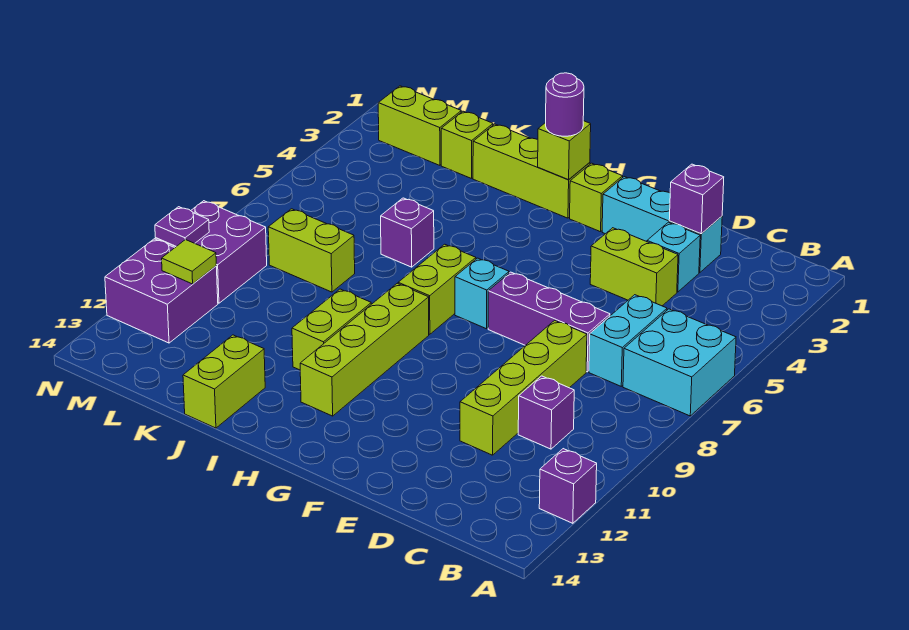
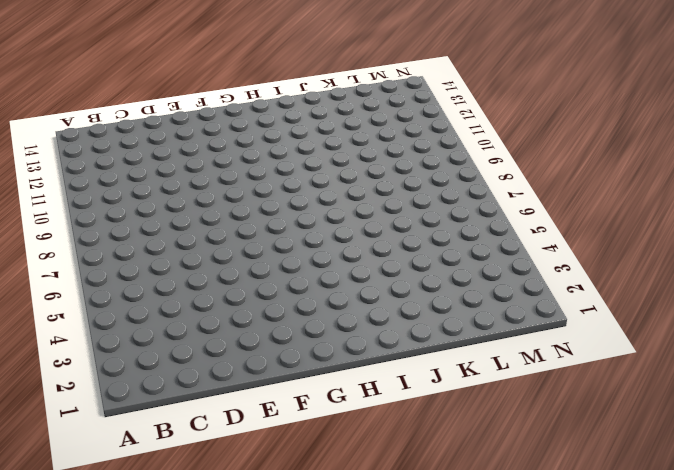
none -> cyan brick A6:B7 level 1
none -> purple brick A12 level 1
none -> cyan brick C6:C7 level 1

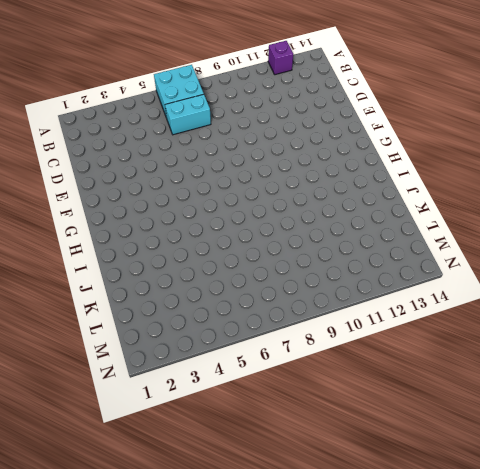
none -> purple brick C10 level 1
none -> cyan brick D2:F2 level 1
none -> cyan brick D3 level 1

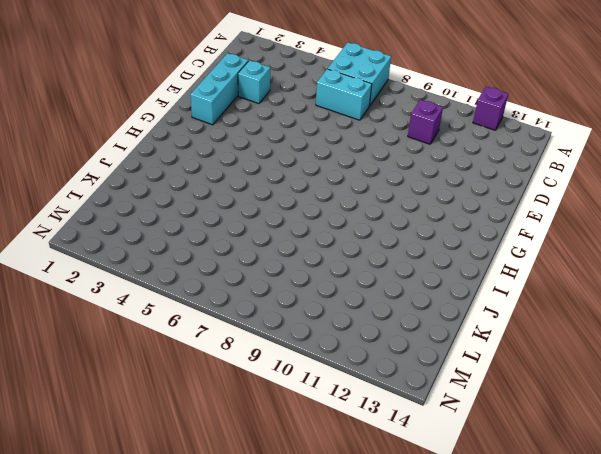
none -> lime brick D4:E4 level 1
none -> purple brick D7:F7 level 1
none -> lime brick D8:D11 level 1

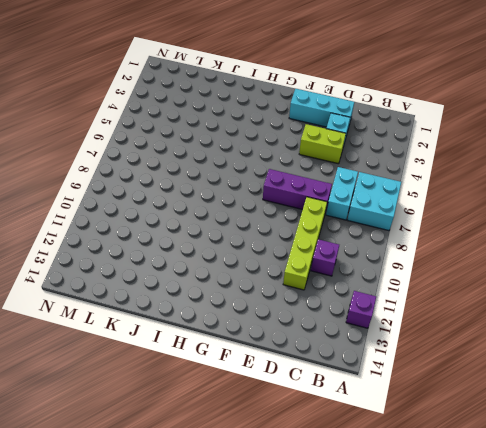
none -> lime brick G2 level 1
none -> cyan brick G7 level 1
none -> lime brick H2:J2 level 1

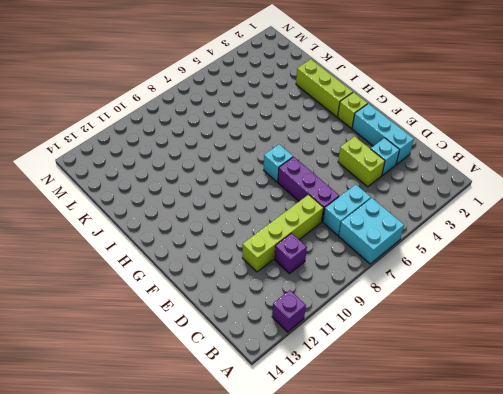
none -> lime brick H7:H8 level 1
none -> lime brick H9:H12 level 1
none -> lime brick I10:I11 level 1

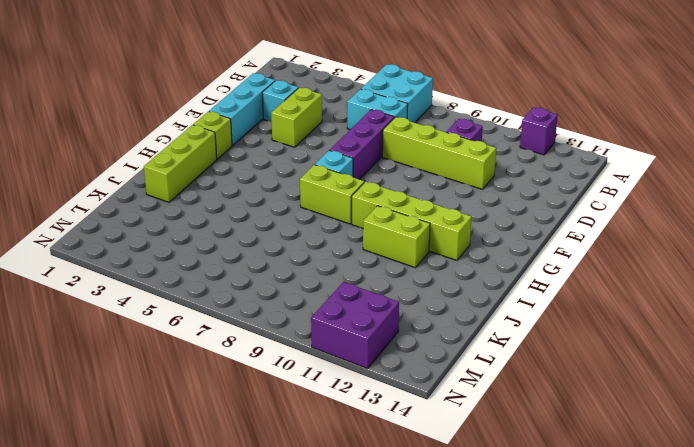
none -> purple brick J6 level 1
none -> lime brick J13:J14 level 1
none -> lime brick K2 level 1

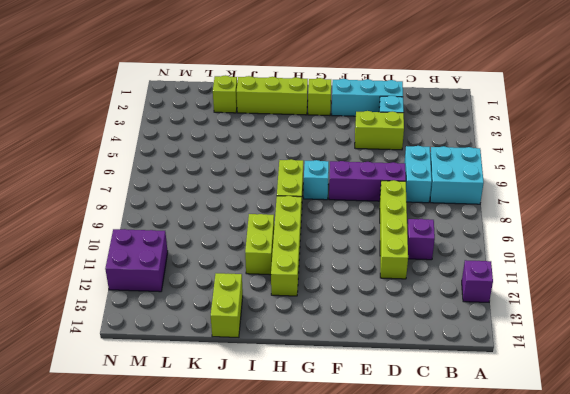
none -> purple brick J6 level 1
none -> lime brick K8:L8 level 1
none -> lime brick L2:M2 level 1

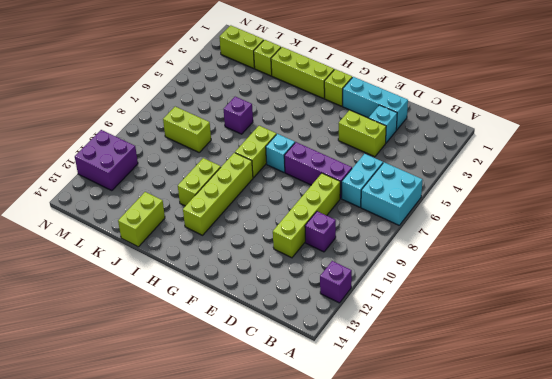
none -> purple brick M9:N10 level 1
none -> purple brick D2 level 2
none -> lime brick H2 level 2

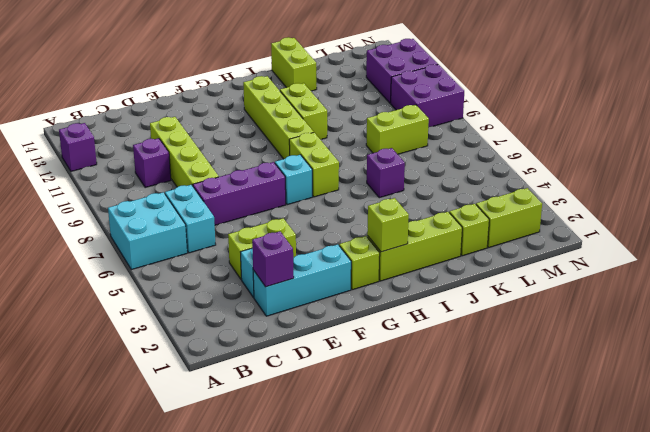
none -> lime tile M11 level 2
none -> purple plate N10 level 2
none -> purple round brick H2 level 3

